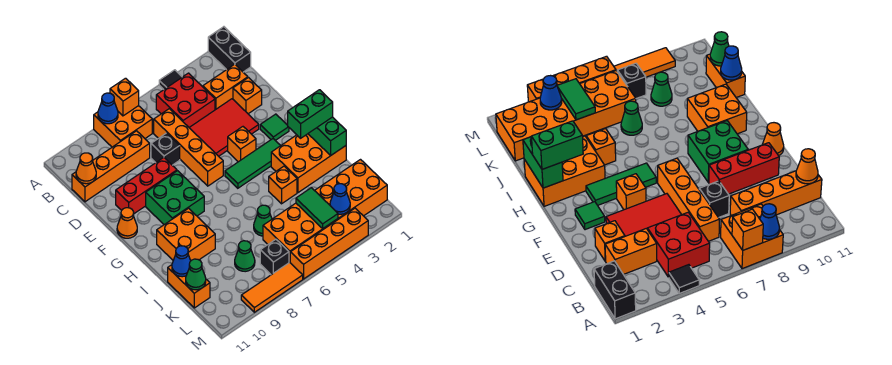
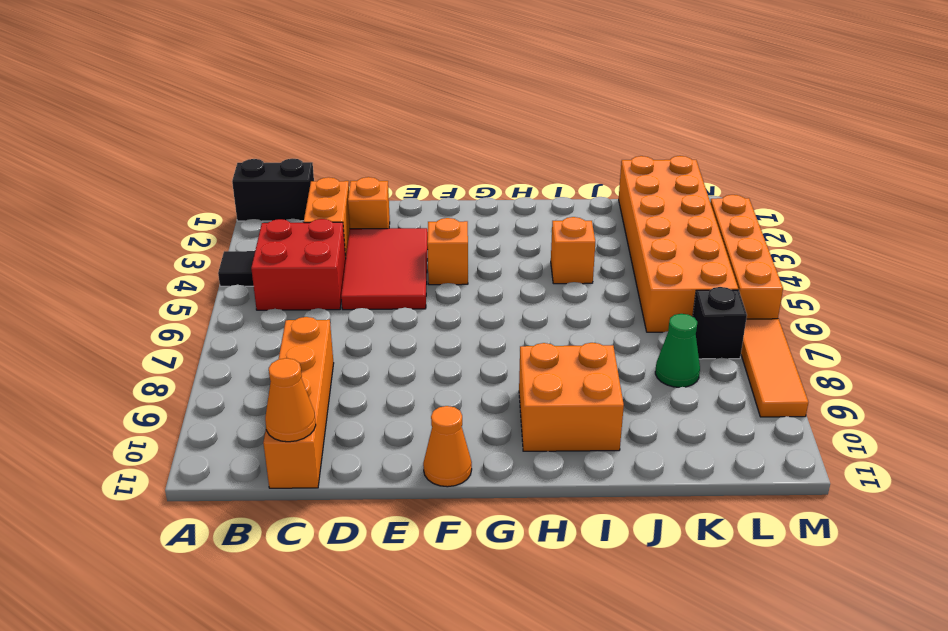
none -> orange brick A7:B8 level 1
none -> orange brick C6:F6 level 1
none -> black brick D7 level 1
none -> red brick E8:E10 level 1

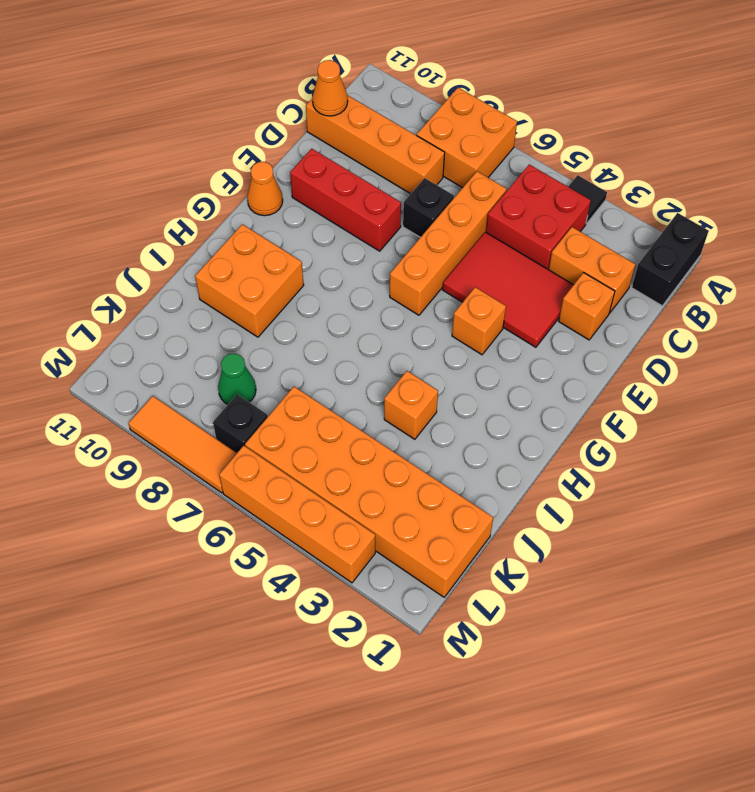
none -> green tile F2 level 1
none -> green brick F8:G9 level 1
none -> green tile G3:G5 level 1
none -> orange brick H1:I3 level 1

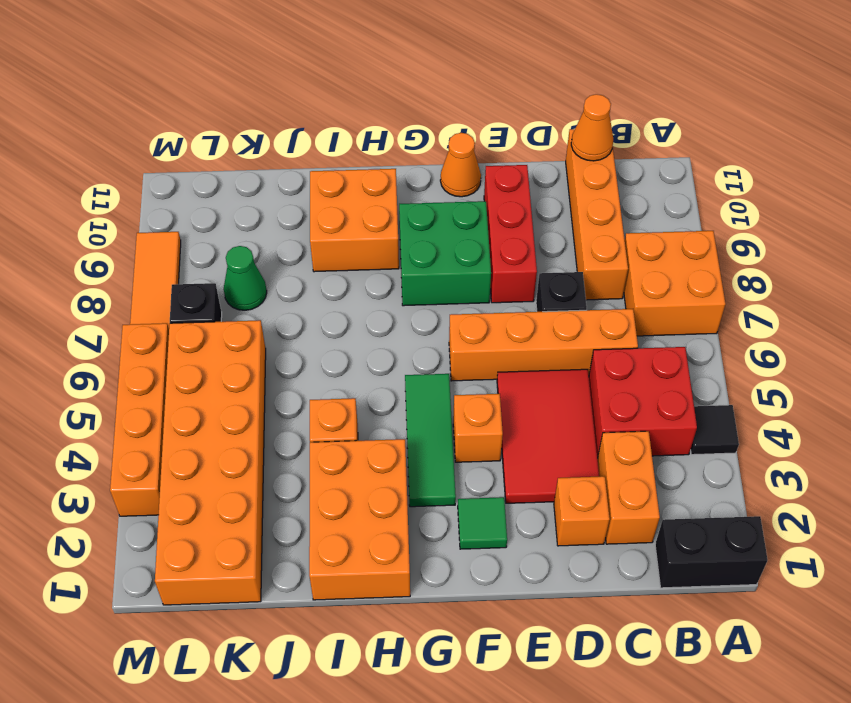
none -> green cone J6 level 1
none -> orange brick J11:K11 level 1
none -> orange brick A7 level 2
none -> blue cone A8 level 2

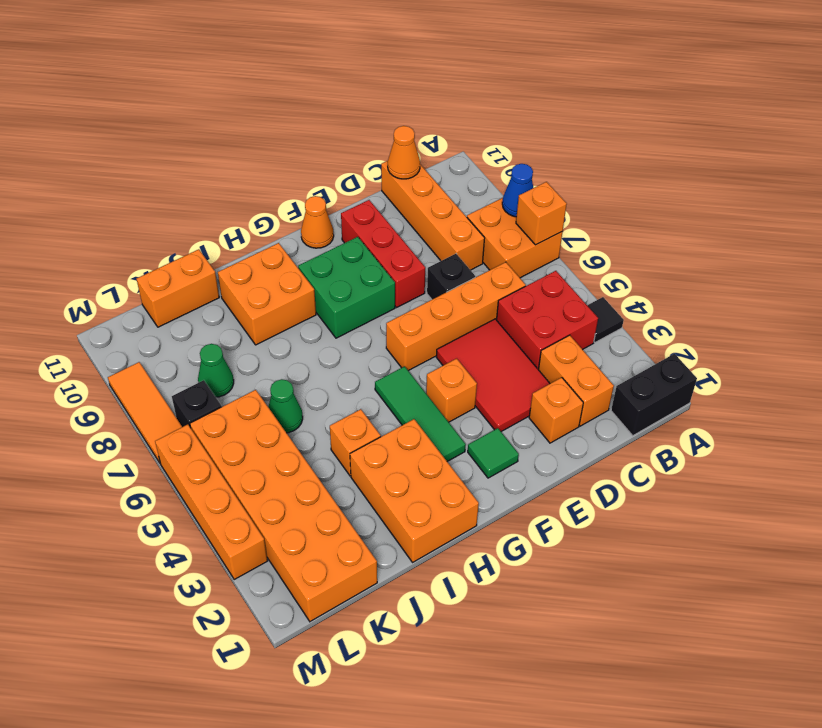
none -> green brick H1:I1 level 2
none -> blue cone J11 level 2
none -> green tile K4:L4 level 2
none -> green cone K11 level 2

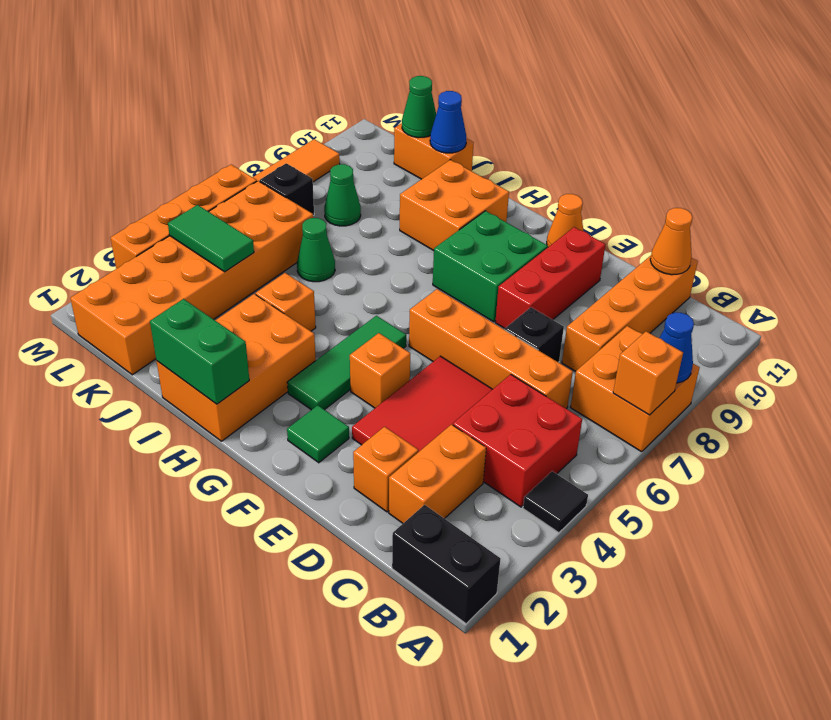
none -> blue cone L3 level 2
none -> green brick H1:H2 level 3

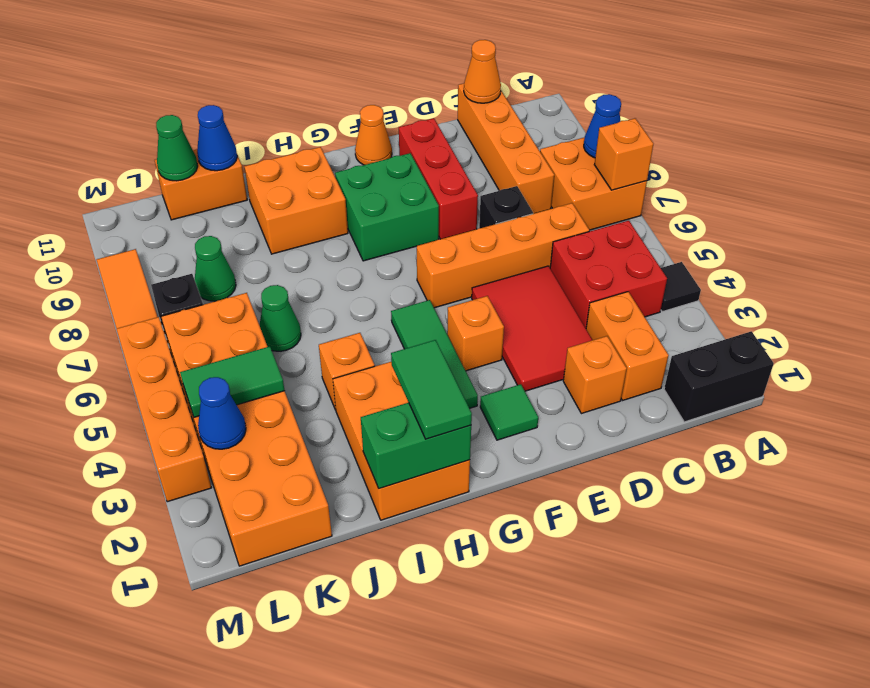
green tile H1:H2 level 3 -> green brick H1:H2 level 3

